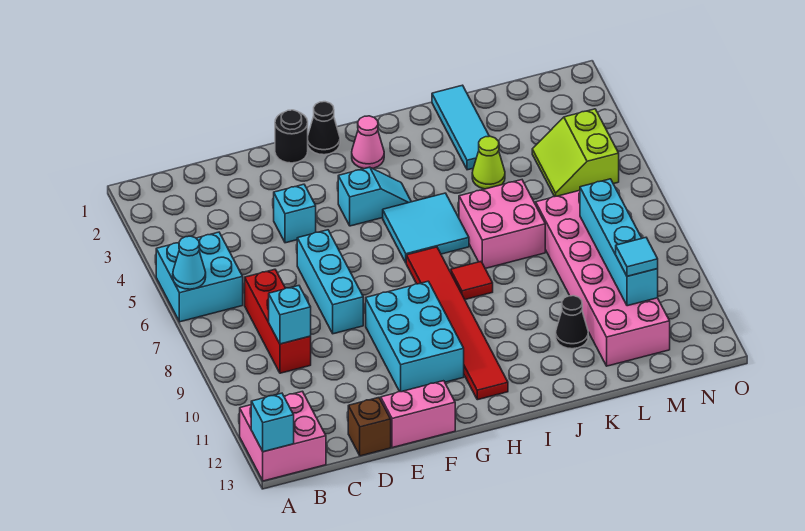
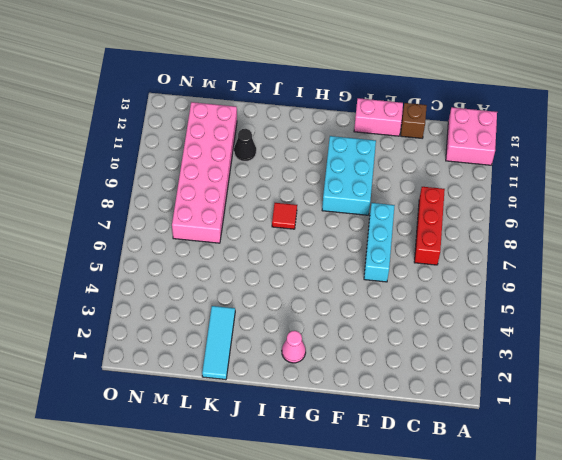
none -> cyan brick A5:B6 level 1
none -> cyan brick E4 level 1
none -> black round brick F1 level 1

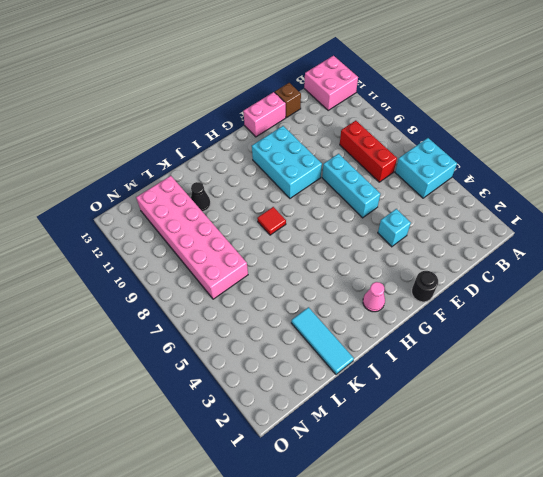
none -> black cone G1 level 1
none -> cyan slope G4:H4 level 1 top G
none -> cyan tile H5:I6 level 1

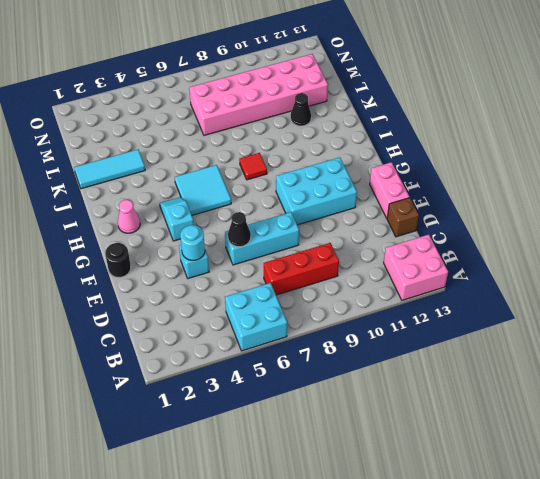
cyan round brick E4 level 2 -> none
black cone E6 level 2 -> black cone G1 level 1
none -> red tile H7:H12 level 1
none -> pink brick J6:K7 level 1
none -> lime cone K4 level 1

